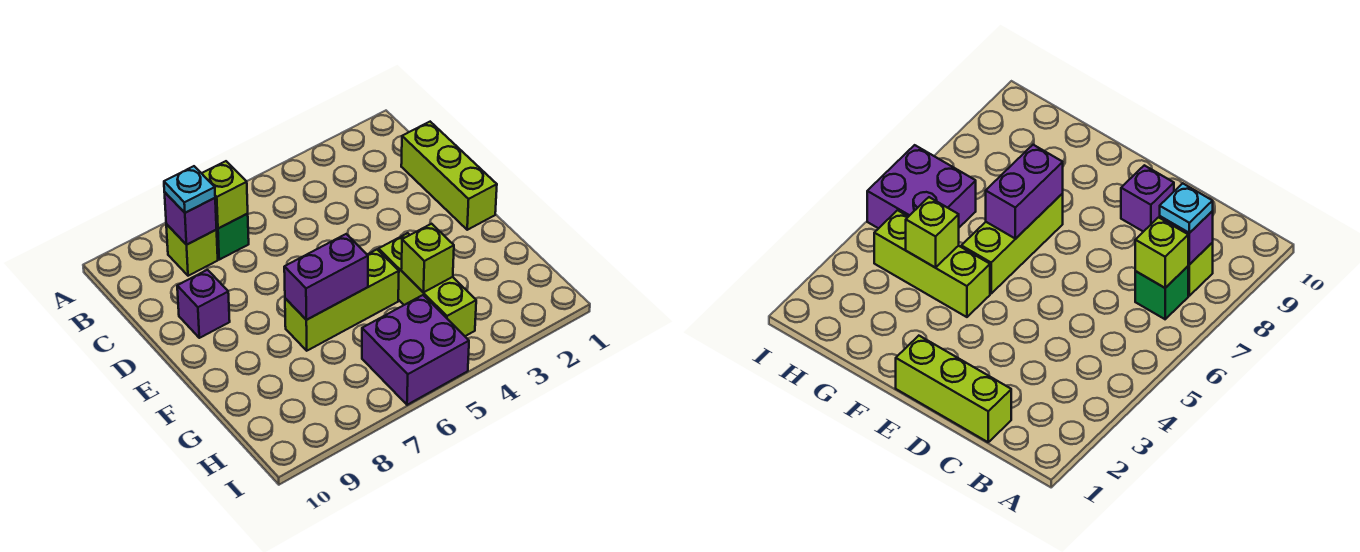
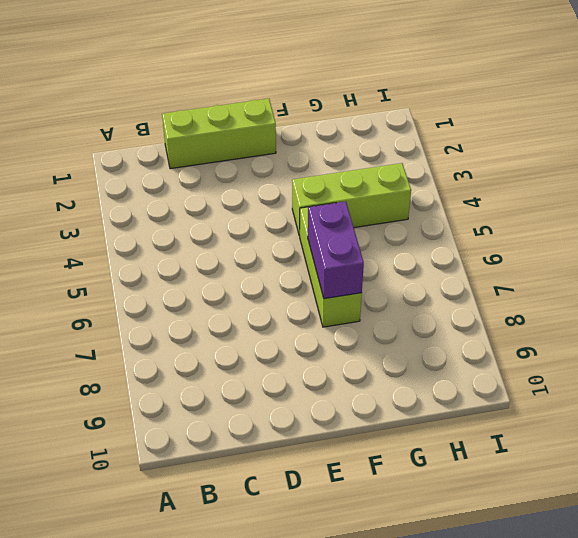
none -> green brick B7 level 1
none -> lime brick B8 level 1
none -> purple brick D9 level 1

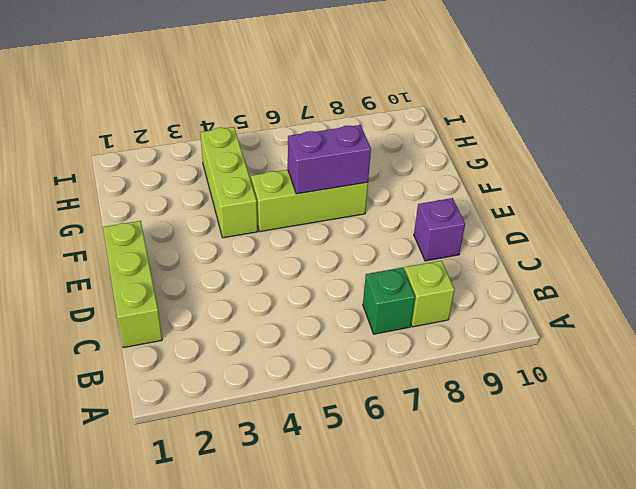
none -> purple brick H5:I6 level 1
none -> lime brick B7 level 2
none -> purple brick B8 level 2

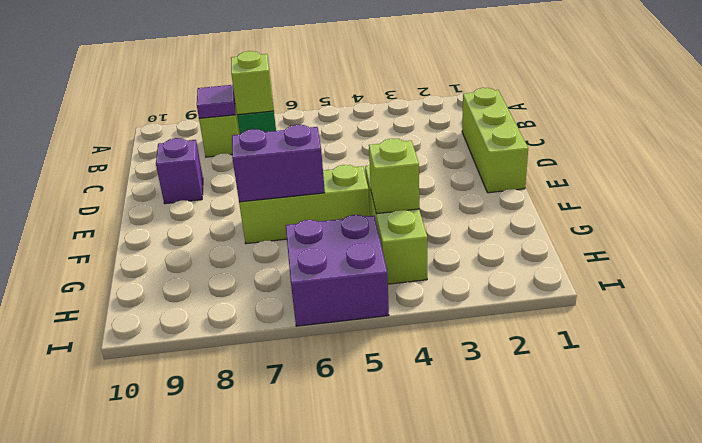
purple tile B8 level 2 -> purple brick B8 level 2
none -> cyan plate B8 level 3

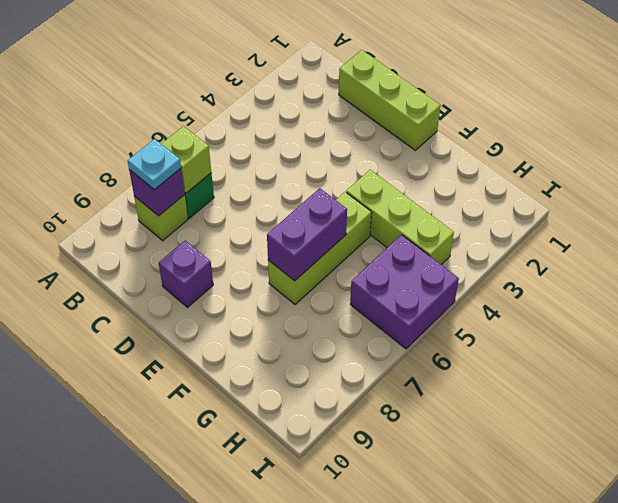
none -> lime brick G4 level 2

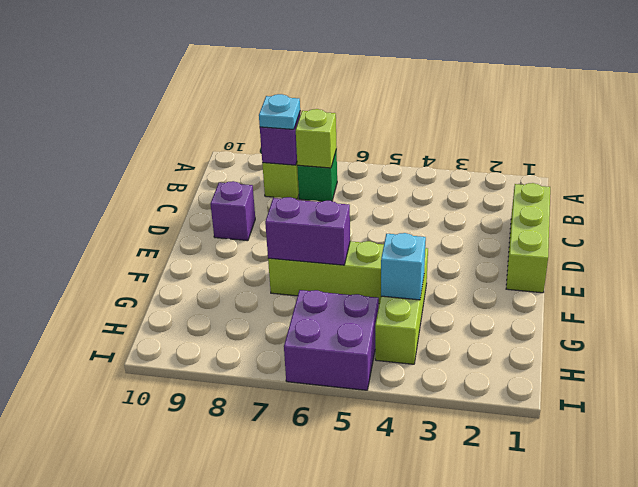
cyan brick G4 level 2 -> lime brick G4 level 2

